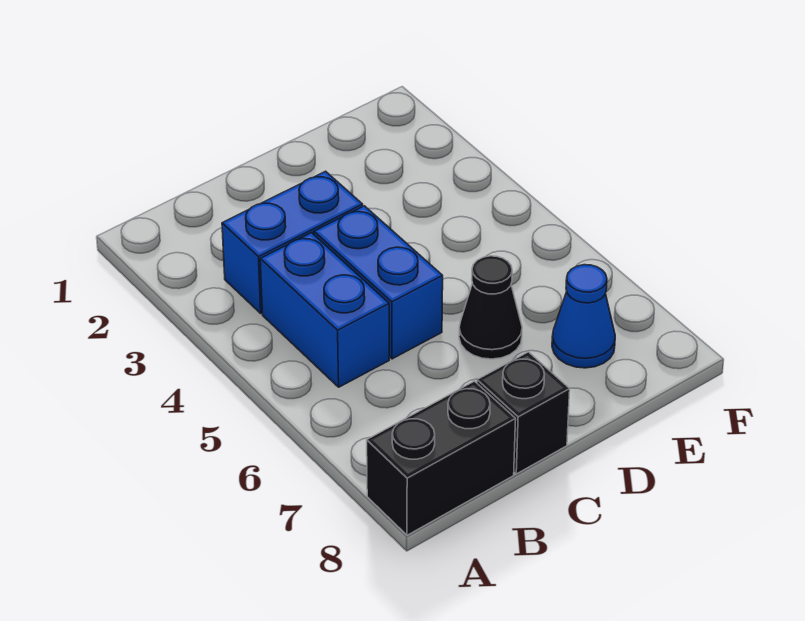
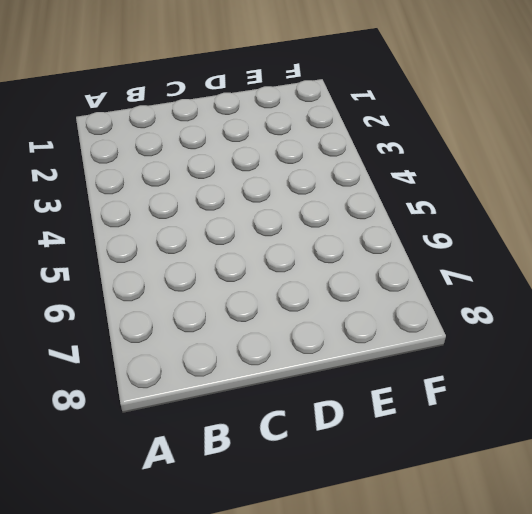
none -> black brick A8:B8 level 1
none -> blue brick B3:C3 level 1

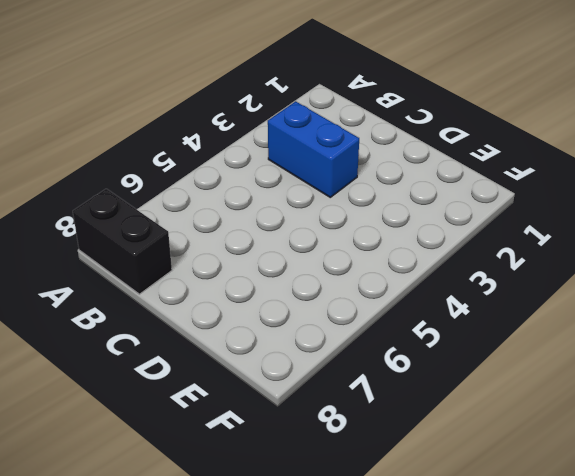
none -> blue brick B4:B5 level 1
none -> blue brick C4:C5 level 1

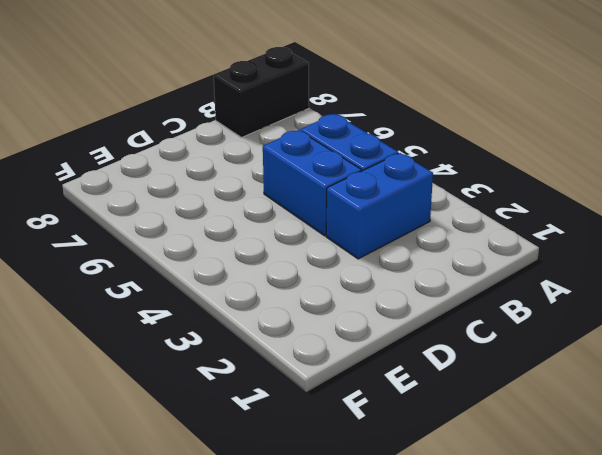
none -> black brick C8 level 1
none -> black cone D6 level 1

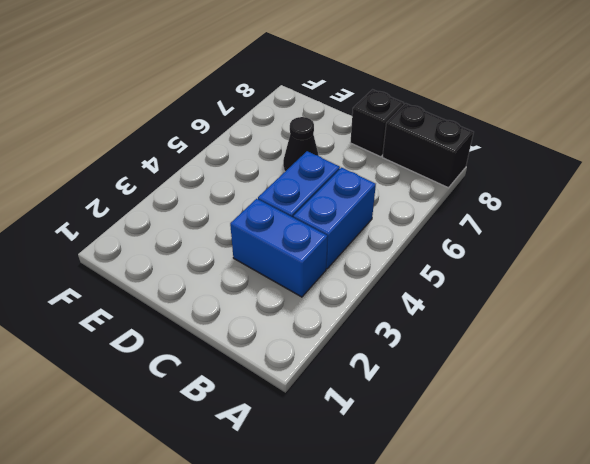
none -> blue cone E7 level 1

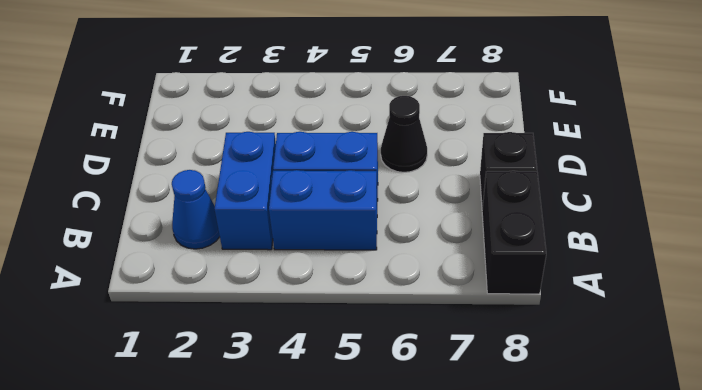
blue cone B2 level 1 -> blue cone E7 level 1

